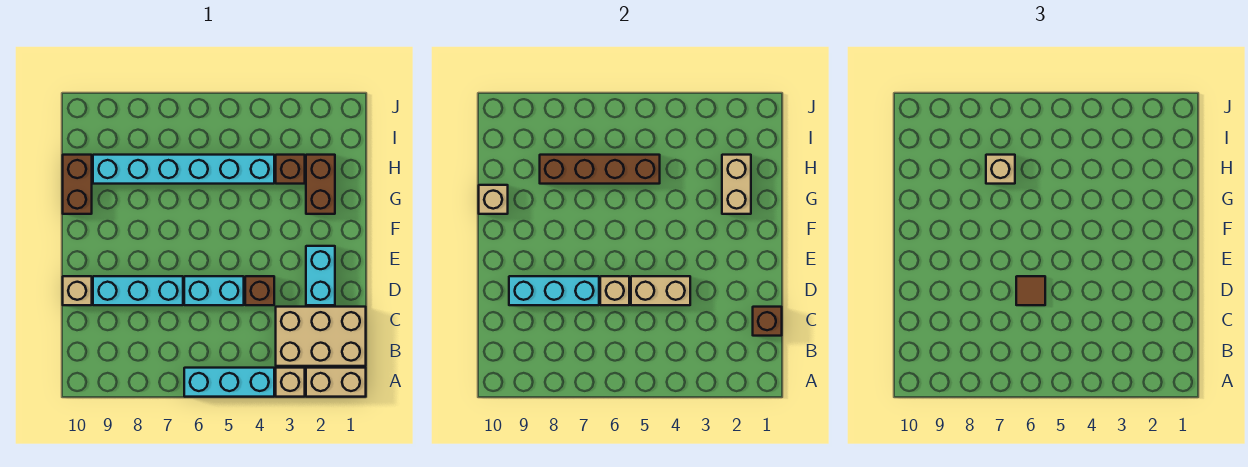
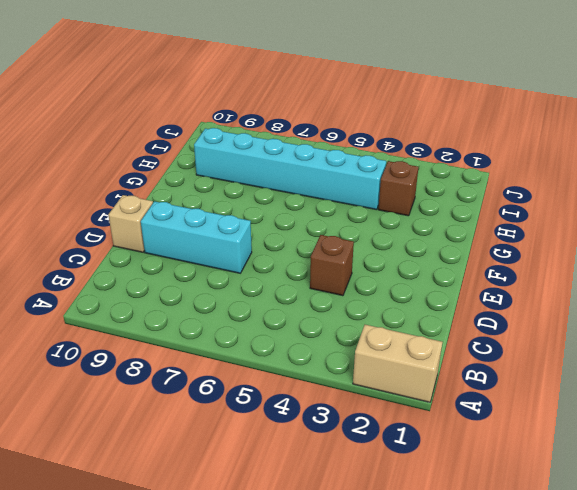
none -> tan brick A3 level 1
none -> cyan brick A4:A6 level 1
none -> tan brick B1:C3 level 1

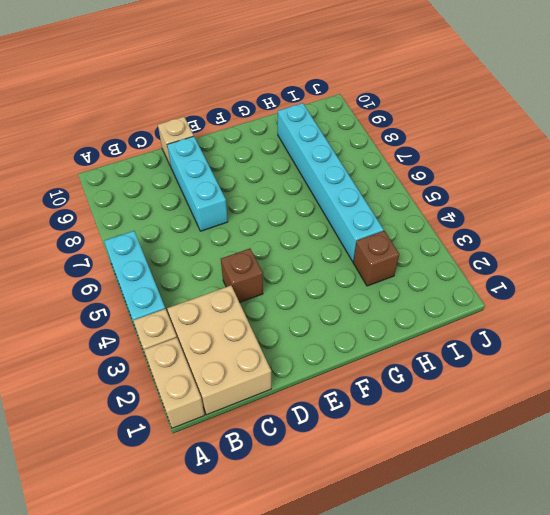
none -> cyan brick D2:E2 level 1
none -> cyan brick D5:D6 level 1
none -> brown brick G2:H2 level 1

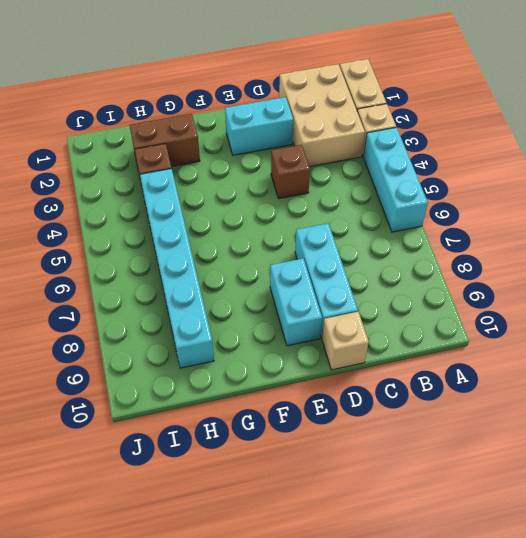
cyan brick E8:E9 level 1 -> cyan brick D5:D6 level 1
none -> brown brick G10:H10 level 1
none -> brown brick C1 level 2
none -> tan brick D4:D5 level 2

